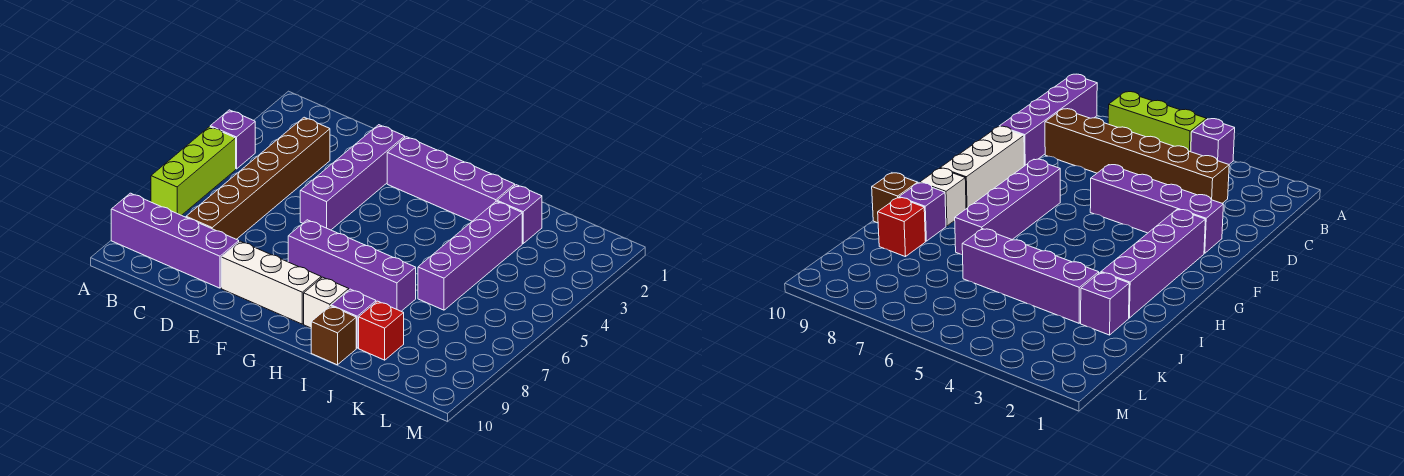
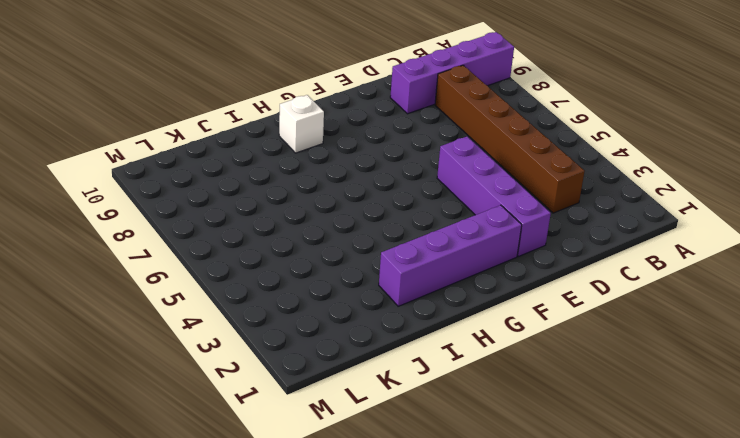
none -> purple brick A4 level 1
none -> lime brick A5:A7 level 1
none -> white brick E9:G9 level 1

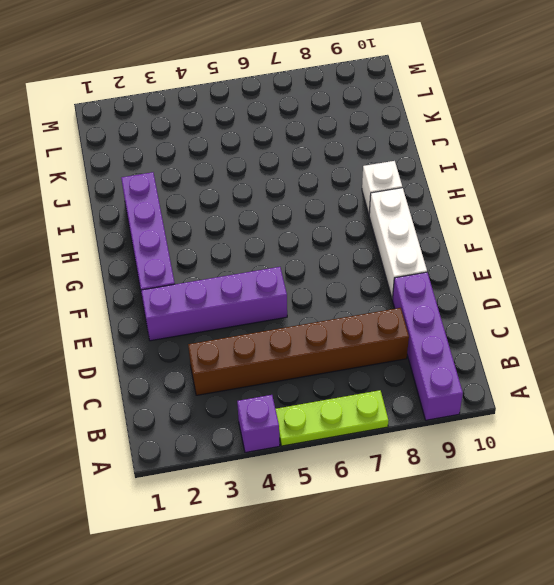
lime plate A5:A7 level 1 -> lime brick A5:A7 level 1
none -> purple brick F7:I7 level 1
none -> purple brick I9 level 1
none -> brown brick I10 level 1

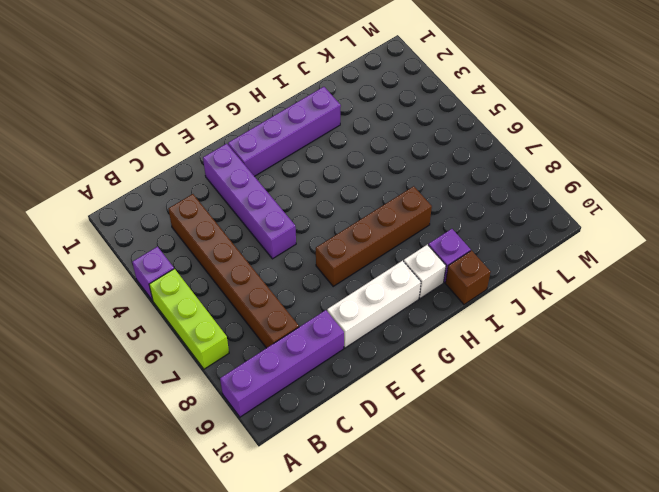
brown brick F7:I7 level 1 -> purple brick F7:I7 level 1
none -> purple brick J2 level 1
none -> purple brick J3:J6 level 1
none -> red brick J9 level 1

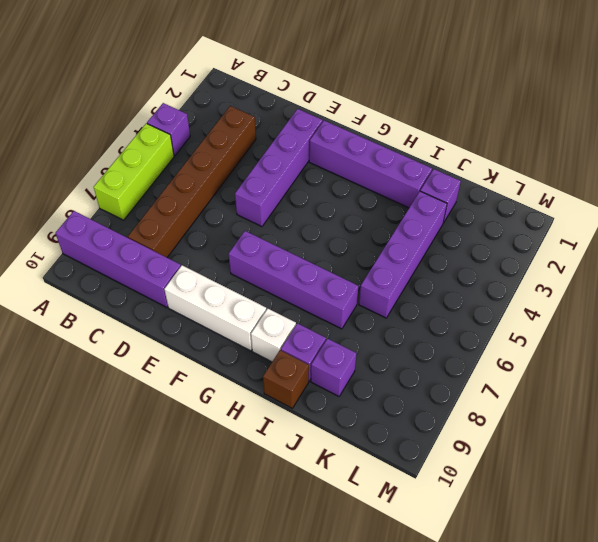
purple brick J9 level 1 -> red brick J9 level 1

